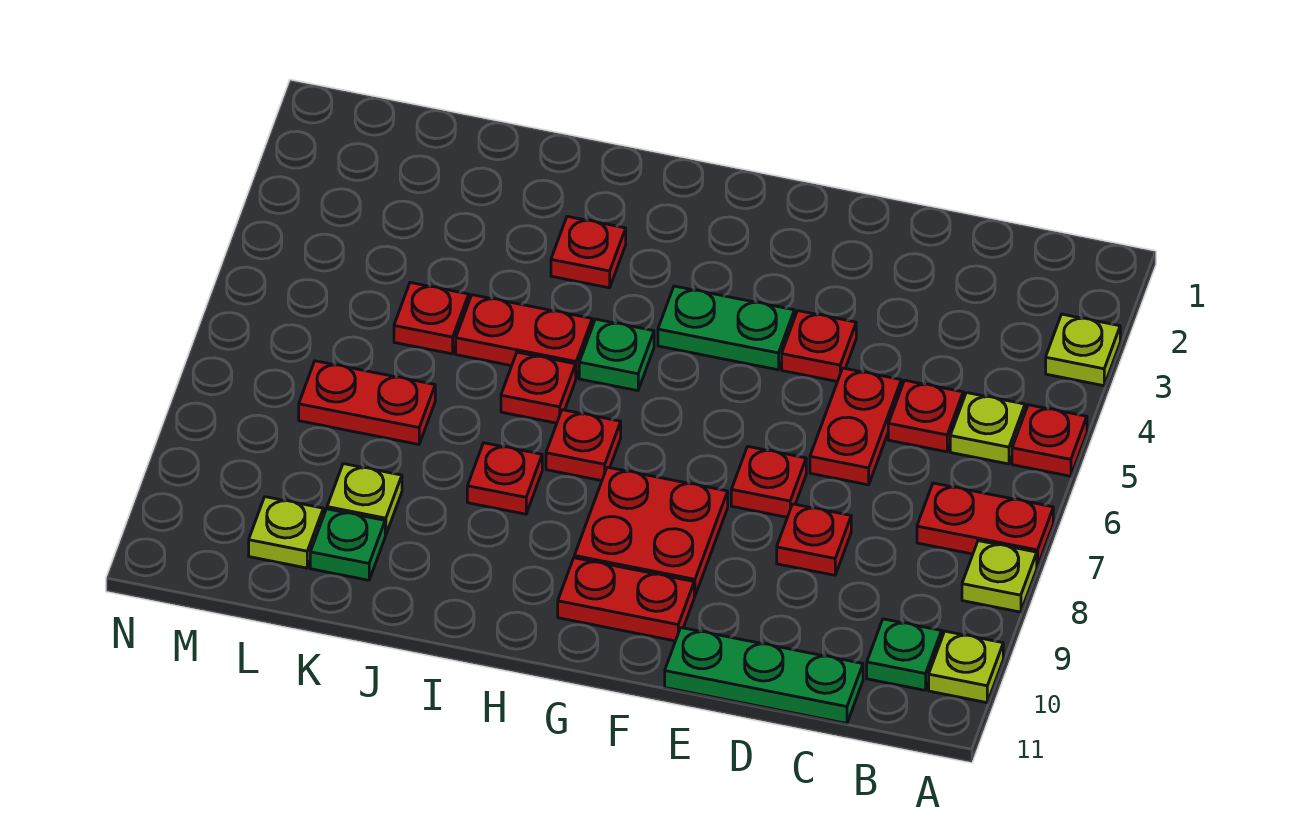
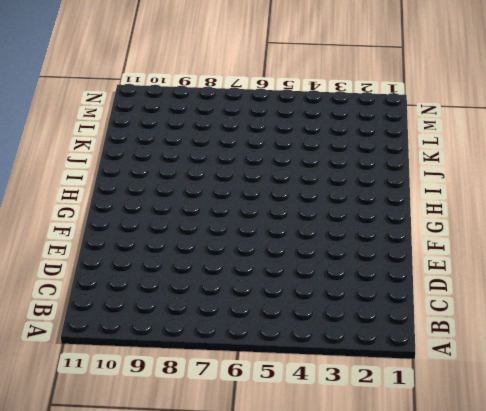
none -> lime plate A3 level 1
none -> red plate A5 level 1
none -> red plate A7:B7 level 1

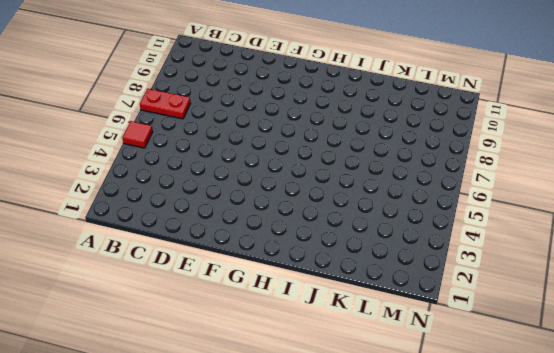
red tile A5 level 1 -> red plate A5 level 1
none -> lime plate A3 level 1
none -> lime plate A8 level 1
none -> lime plate A10 level 1

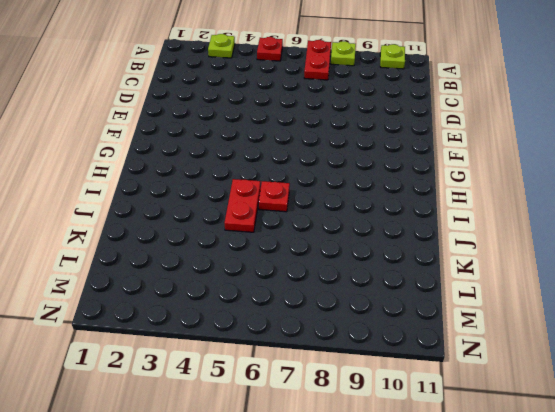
none -> lime plate B5 level 1
none -> green plate B10 level 1
none -> red plate C5 level 1

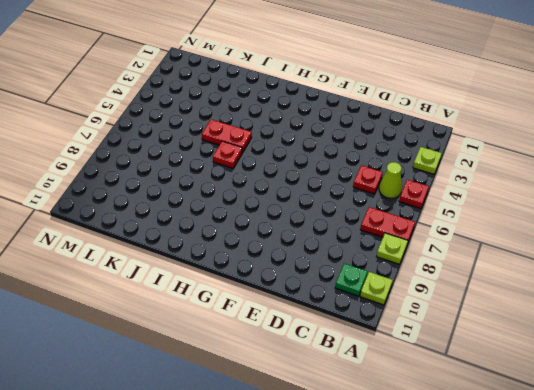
lime cone B5 level 1 -> lime plate B5 level 1
none -> green plate C11:E11 level 1
none -> red plate D5:D6 level 1
none -> red plate D8 level 1

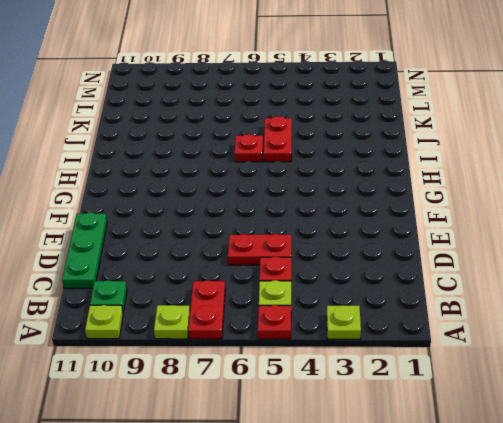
none -> red plate D8 level 1
none -> red plate E4 level 1
none -> red plate E7 level 1

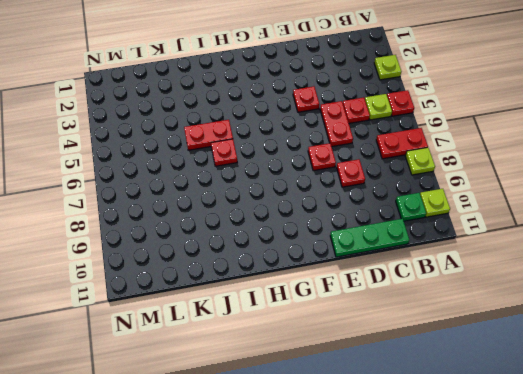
none -> green plate F4:G4 level 1
none -> red plate F8:G9 level 1
none -> red plate F10:G10 level 1

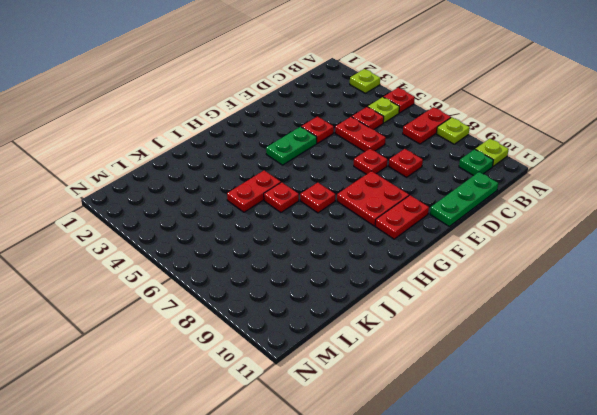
none -> green plate H5 level 1
none -> red plate I3 level 1
none -> red plate I8 level 1

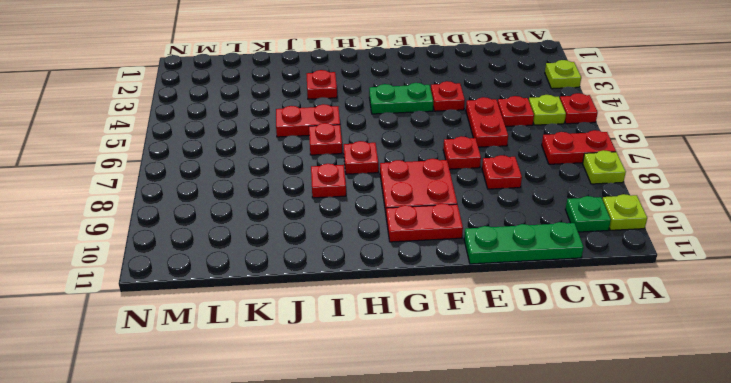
none -> green plate H5 level 1
none -> red plate K5 level 1
none -> red plate K7:L7 level 1

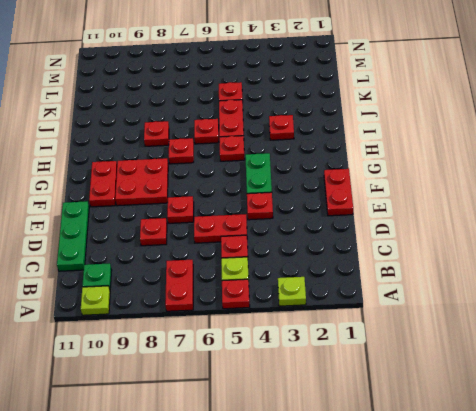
red plate E1:F1 level 1 -> red plate K7:L7 level 1
red plate H5 level 1 -> green plate H5 level 1
none -> lime plate A8 level 1
none -> lime plate K9 level 1
none -> green plate K10 level 1

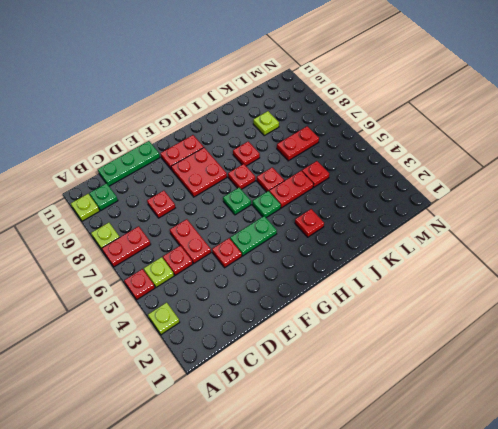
green plate G6 level 1 -> green plate K10 level 1
none -> red plate E7 level 1
none -> lime plate L10 level 1

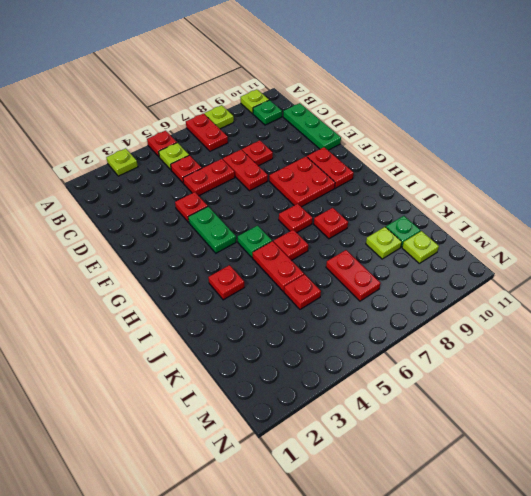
red plate D7:E7 level 1 -> red plate E7 level 1

